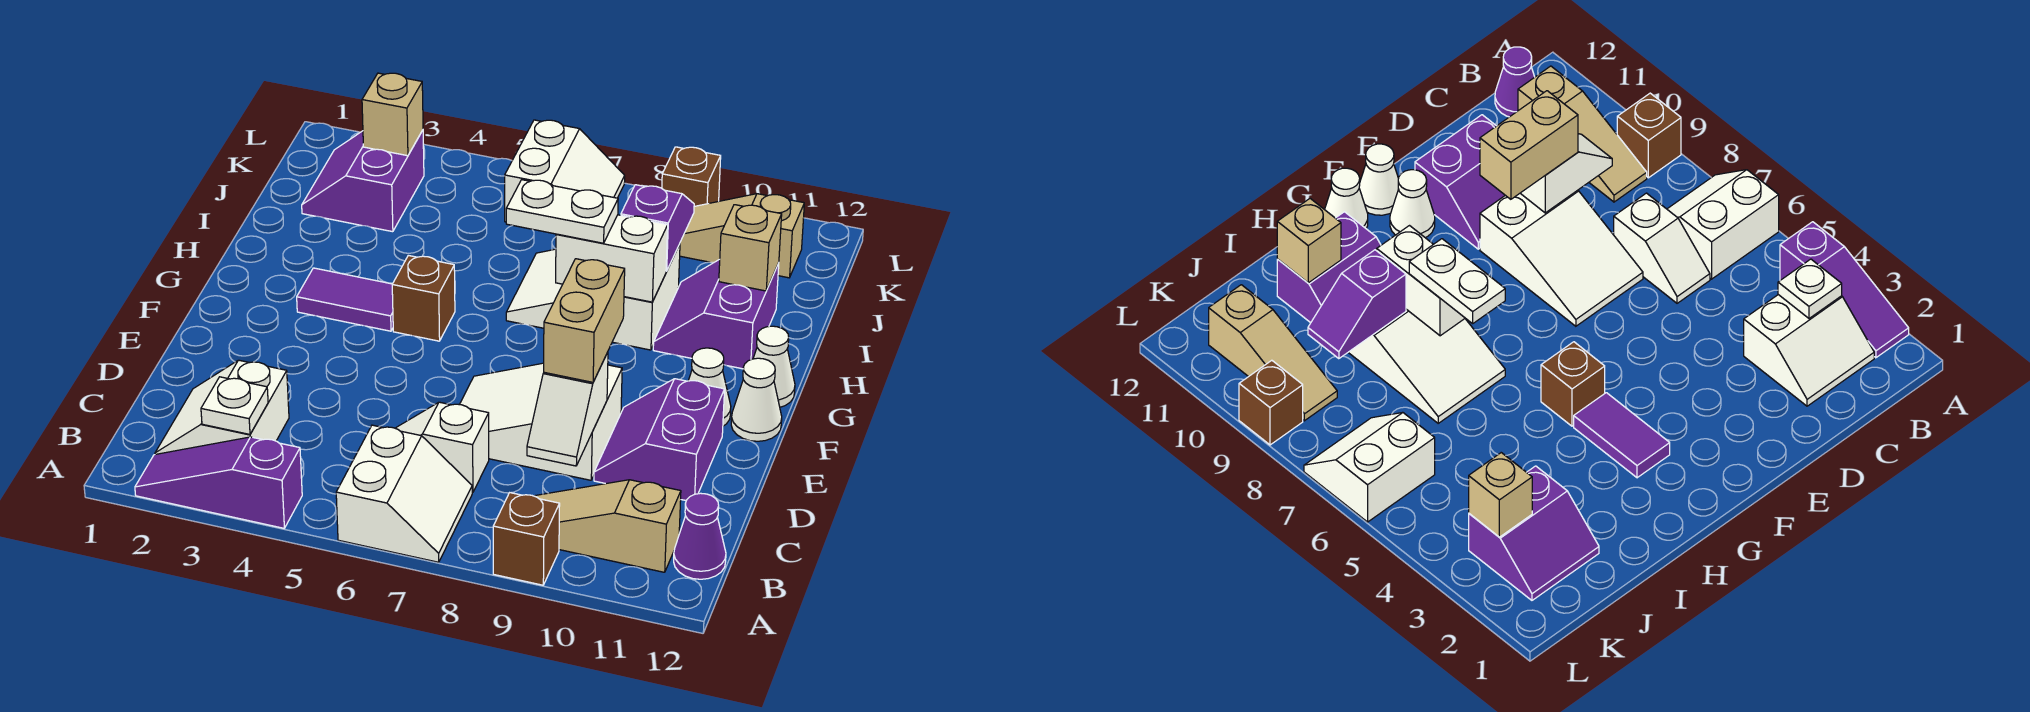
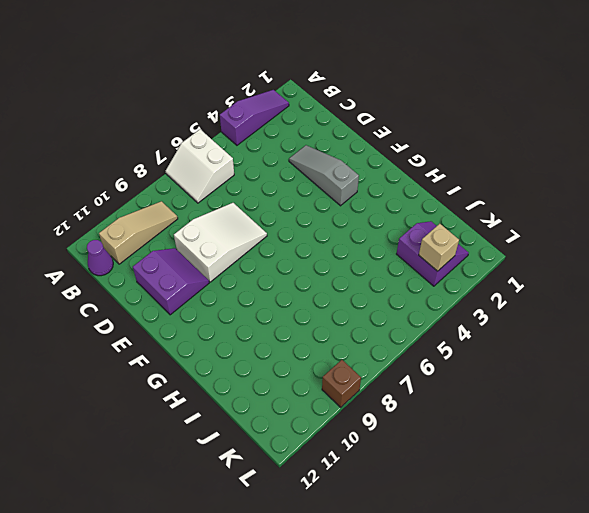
grey slope D3:F3 level 1 top F -> none
none -> brown brick A9 level 1
none -> white slope B2:C3 level 1 top 3
none -> white slope C6:C7 level 1 top 7

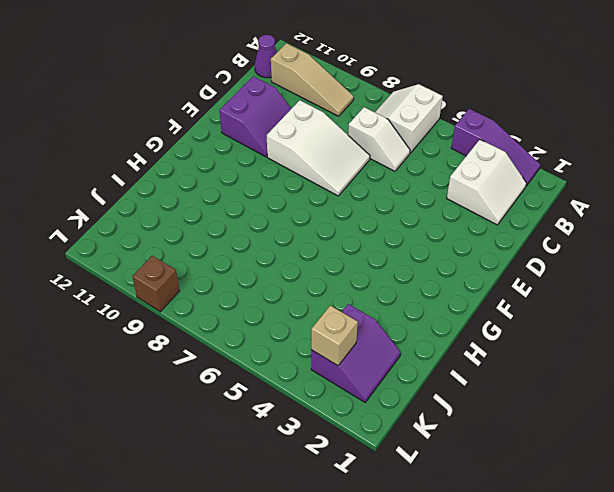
none -> brown brick A9 level 1
none -> white cone F11 level 1
none -> white cone F12 level 1

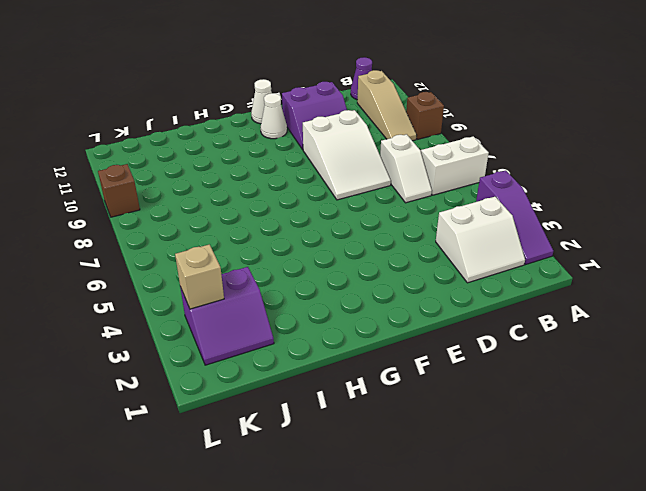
none -> purple tile G3:G4 level 1
none -> brown brick G5 level 1
none -> white cone G12 level 1

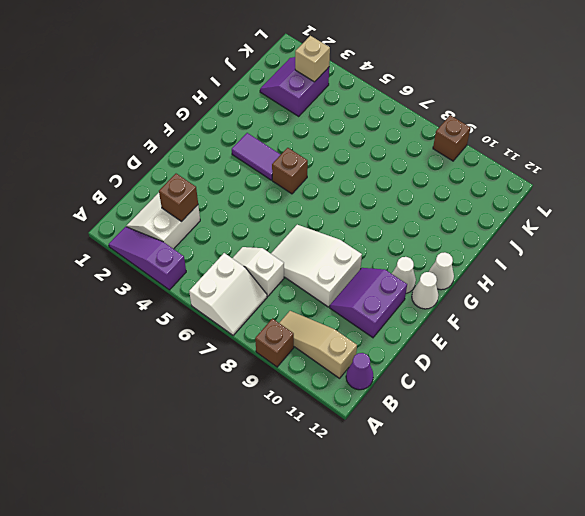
brown brick C3 level 2 -> none
none -> white slope H7:I9 level 1 top 9
none -> purple slope H10:I11 level 1 top 11
none -> white slope K6:L7 level 1 top 6

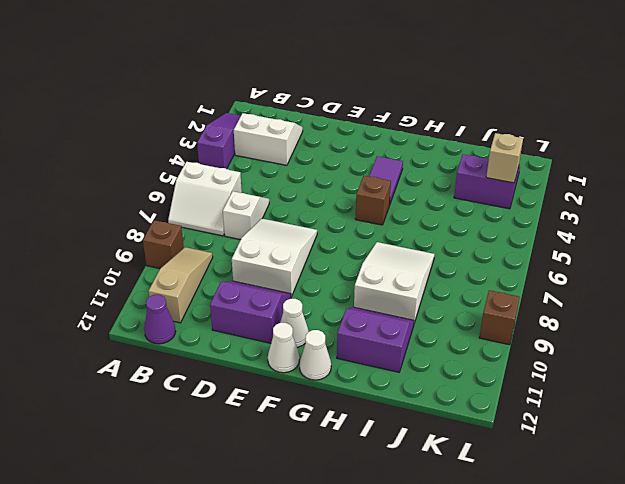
none -> white slope K6:L7 level 1 top 6
none -> tan slope K9:K11 level 1 top 11
none -> white plate B3 level 2

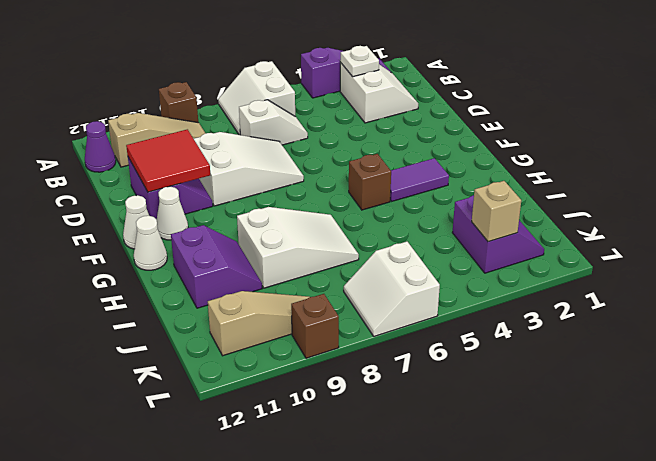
red tile D10:E11 level 2 -> none
none -> white slope C9:D9 level 2 top D
none -> white brick H8:H9 level 2
none -> purple slope I9:J9 level 2 top I

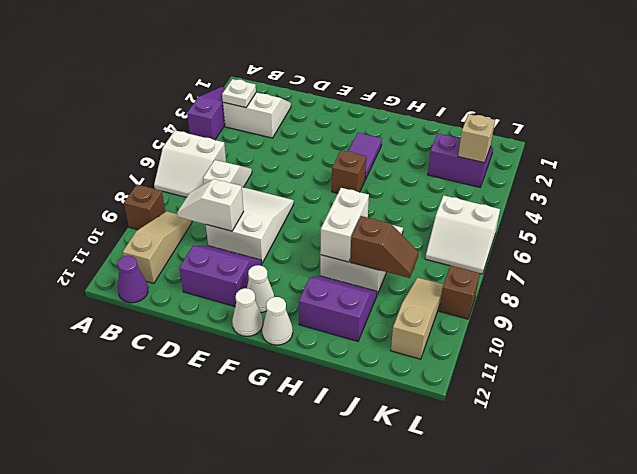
brown slope I9:J9 level 2 top I -> purple slope I9:J9 level 2 top I
none -> tan brick I11 level 2
none -> tan brick D9:E9 level 3
none -> white plate H7:H8 level 3

